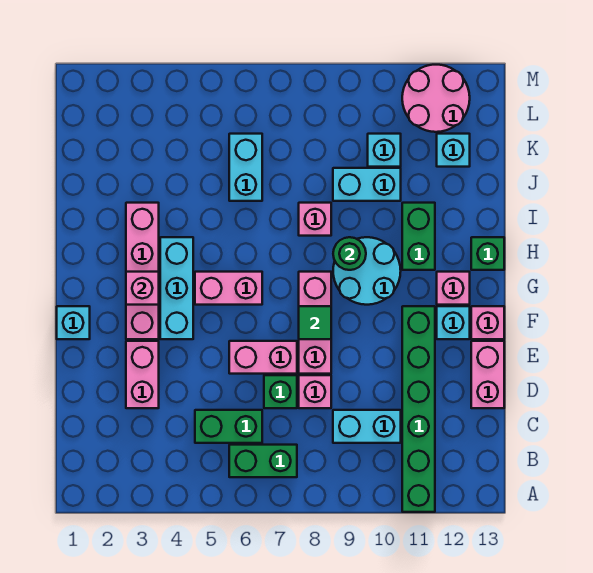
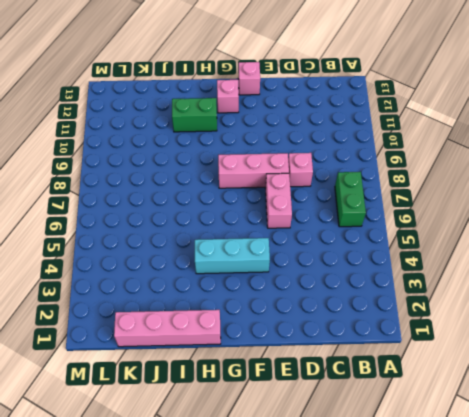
pink brick H1:K1 level 1 -> pink brick F3:I3 level 1
none -> green brick A11:F11 level 1
none -> green brick C5:C6 level 1
none -> cyan brick C9:C10 level 1

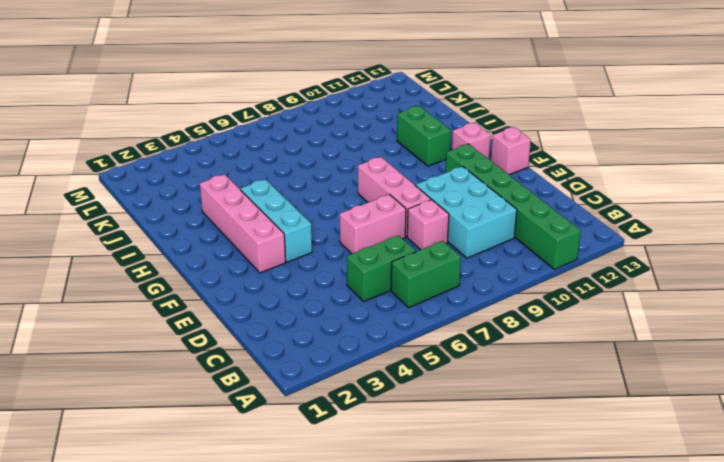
cyan brick C9:E10 level 1 -> cyan brick C9:C10 level 1
none -> pink brick D3:E3 level 1
none -> green brick D7 level 1
none -> pink brick D13:E13 level 1

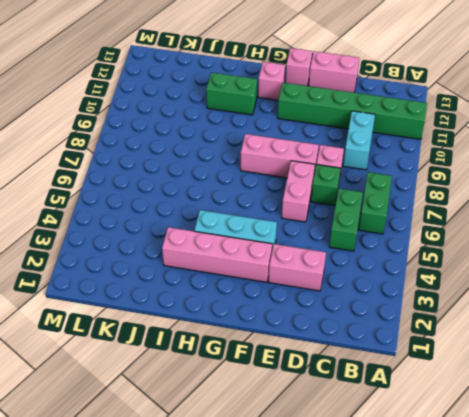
none -> cyan brick F1 level 1
none -> cyan brick F12 level 1
none -> pink brick G5:G6 level 1

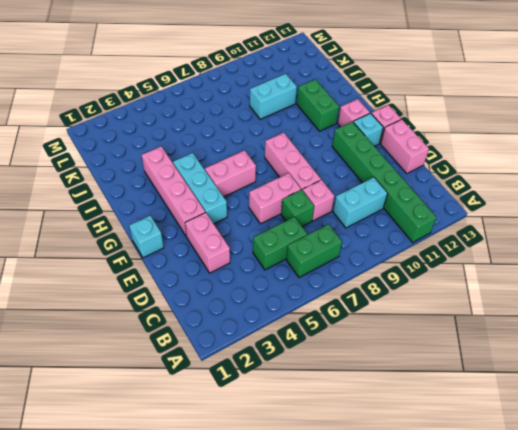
none -> cyan round brick G9:H10 level 1
none -> green brick H13 level 1
none -> pink brick I8 level 1

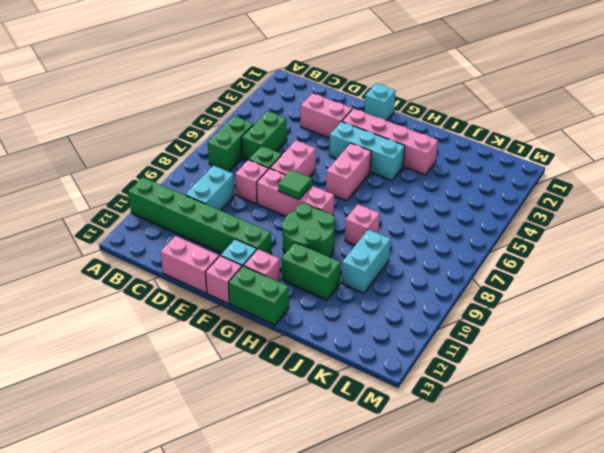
green round brick G9:H10 level 1 -> cyan round brick G9:H10 level 1
green brick G13:H13 level 1 -> green brick H13 level 1
none -> cyan brick J6:K6 level 1
none -> cyan brick K10 level 1
none -> cyan brick K12 level 1

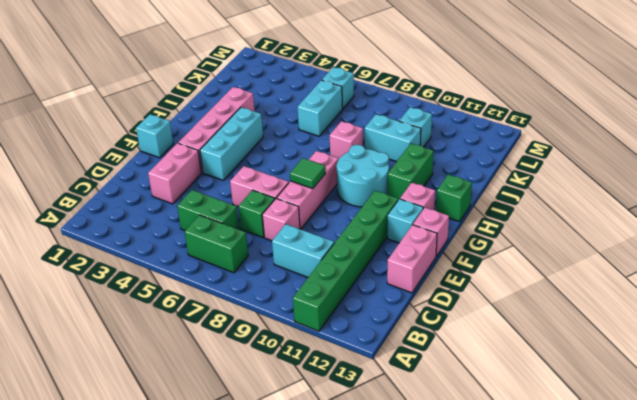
cyan brick L6 level 1 -> cyan brick K12 level 1
none -> pink brick G5:G6 level 1
none -> pink round brick L11:M12 level 1
none -> pink brick G3 level 2

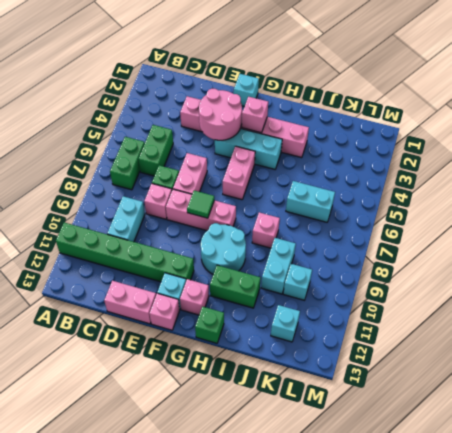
pink round brick E3:F4 level 2 -> pink round brick L11:M12 level 1
none -> green round brick H9 level 2

